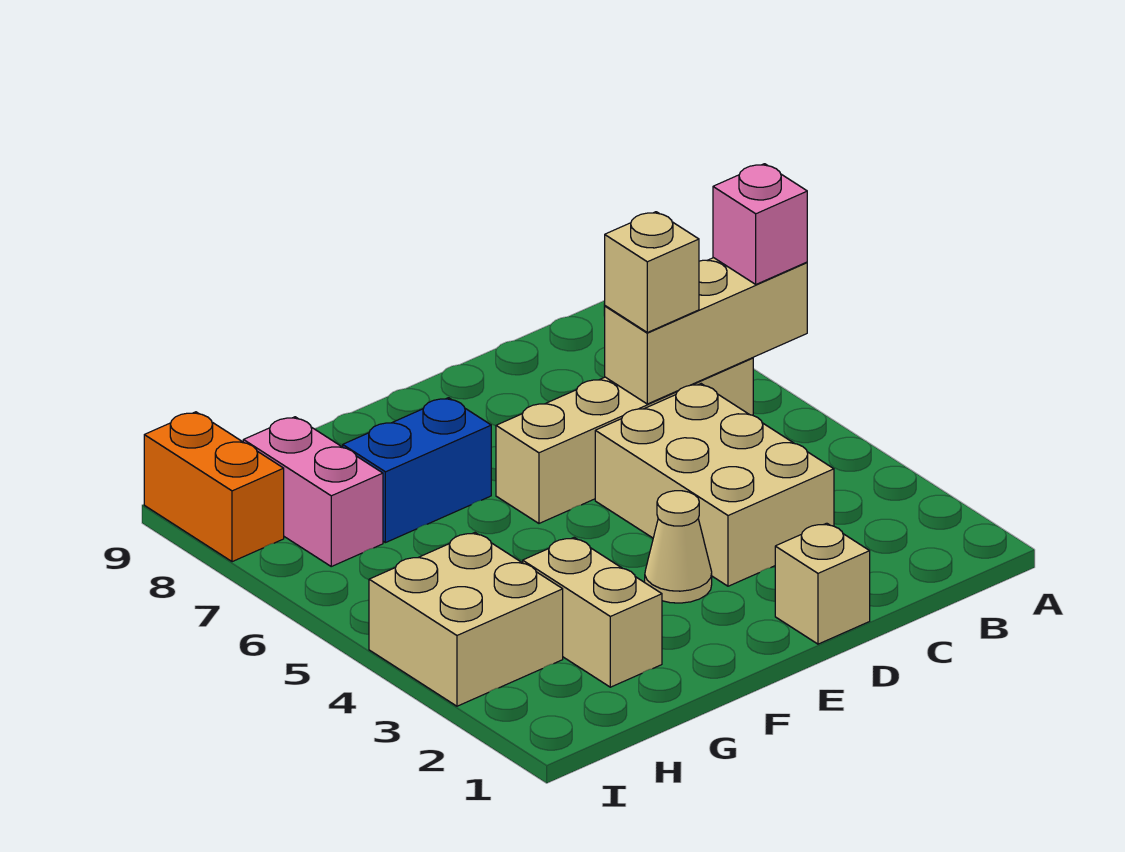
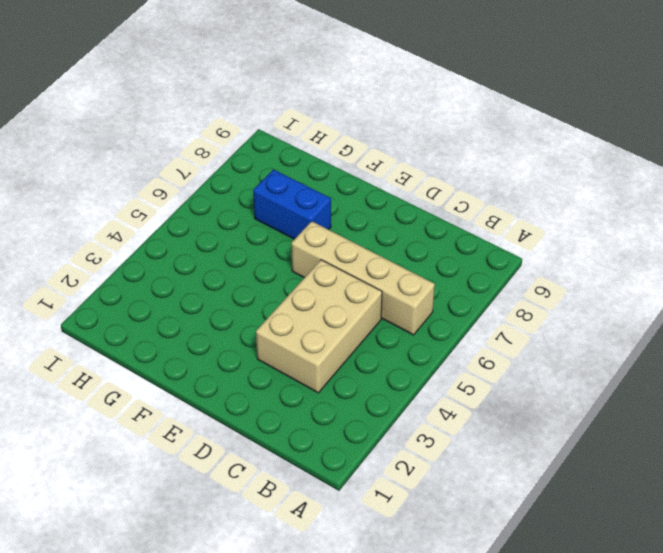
none -> tan brick D1 level 1
none -> tan cone E3 level 1
none -> tan brick G2:G3 level 1

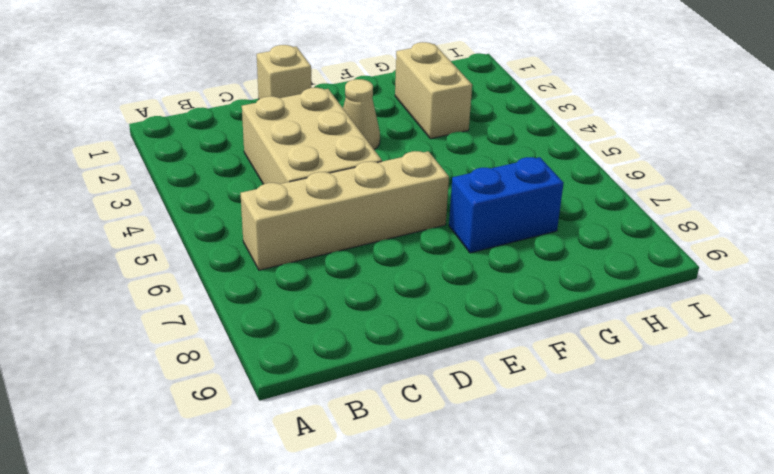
none -> tan brick H3:I4 level 1
none -> pink brick H7:H8 level 1
none -> orange brick I8:I9 level 1

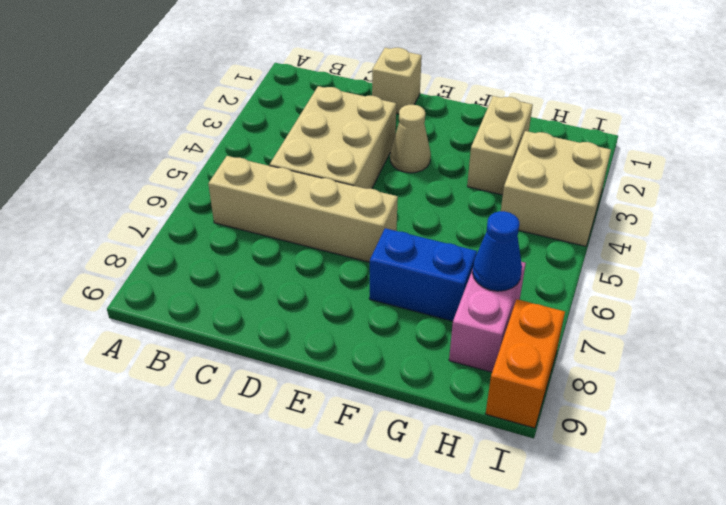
blue cone H7 level 2 -> none
none -> tan brick A6:C6 level 2
none -> pink brick A6 level 3
none -> tan brick C6 level 3

